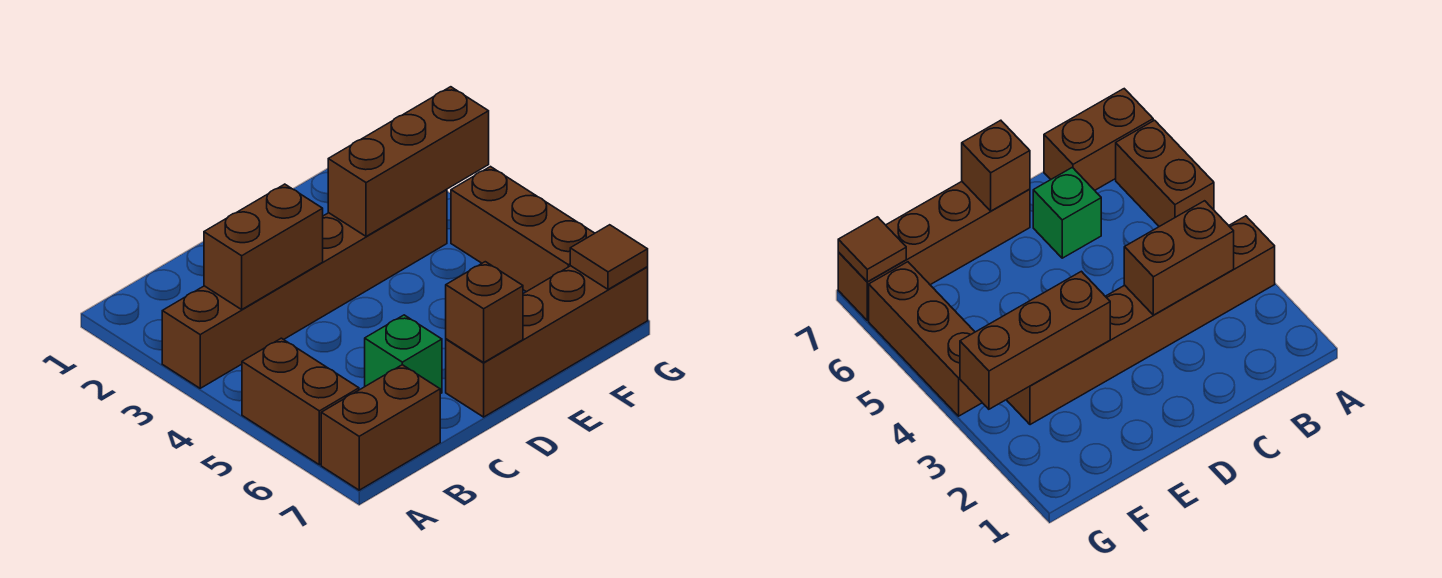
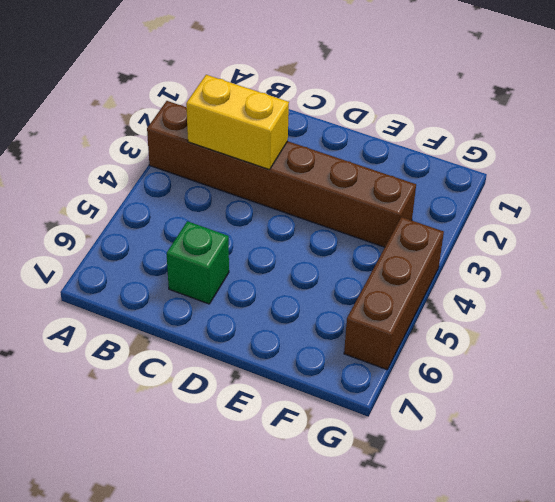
yellow brick B3:C3 level 2 -> brown brick B3:C3 level 2
none -> brown brick A5:A6 level 1
none -> brown brick A7:B7 level 1

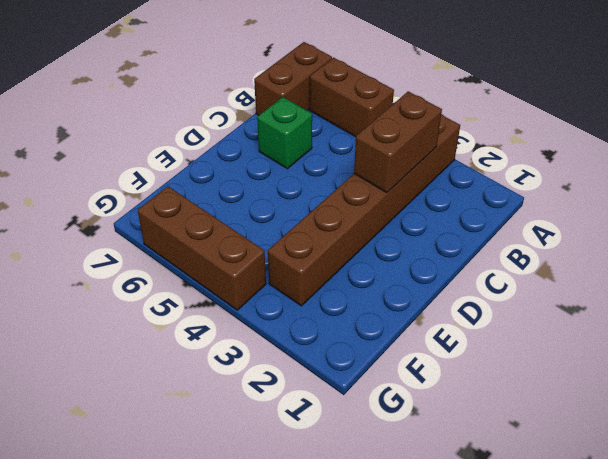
none -> brown brick D7:G7 level 1
none -> brown brick D7 level 2

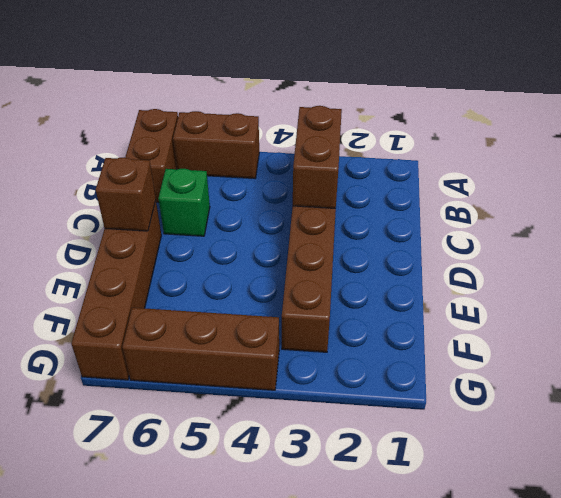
none -> brown brick E3:G3 level 2
none -> brown tile G7 level 2

